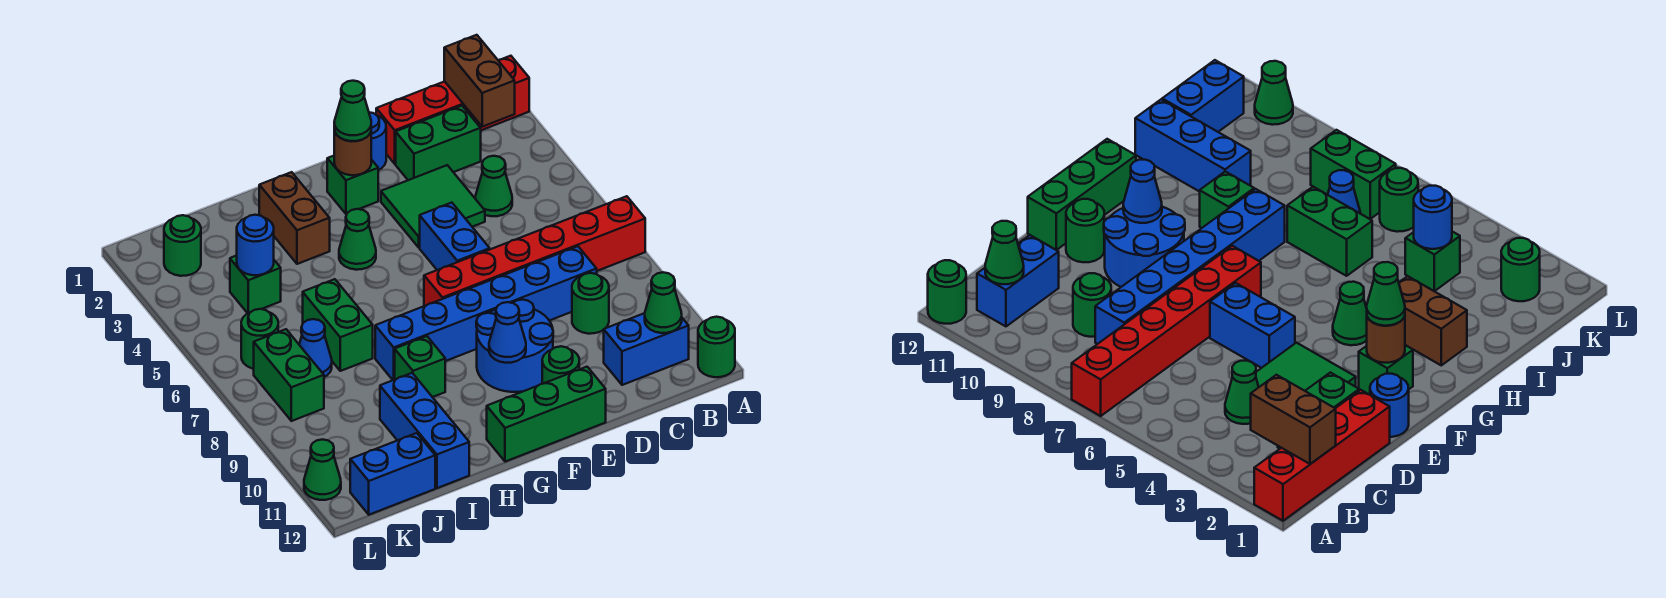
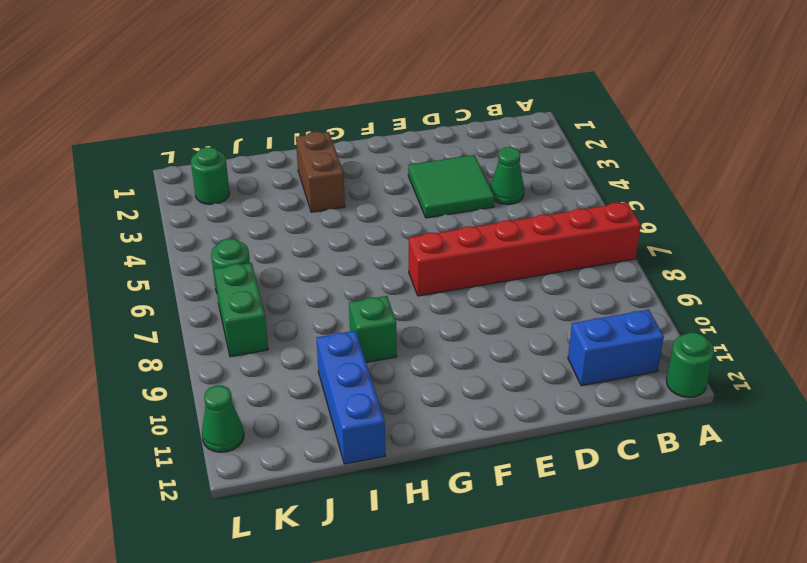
none -> red brick A1:D1 level 1
none -> green brick C2:D2 level 1
none -> blue brick C8:H8 level 1
none -> green round brick C9 level 1

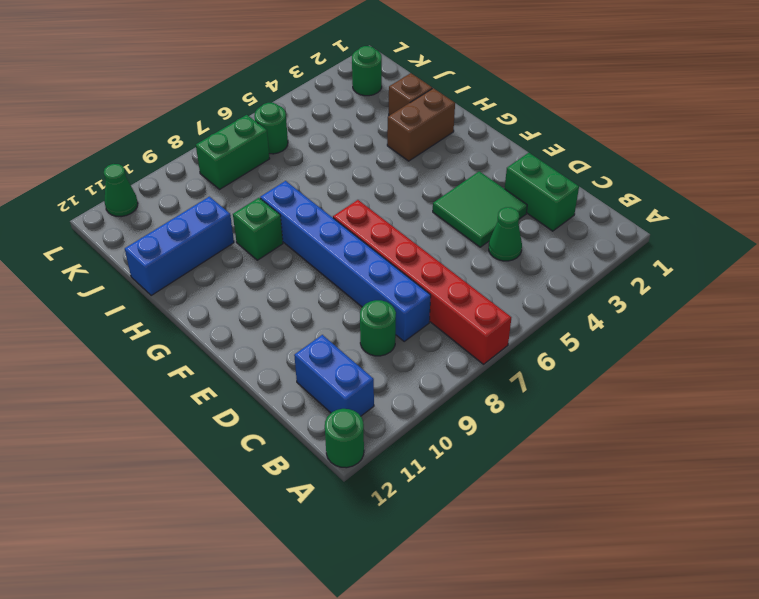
brown brick I2 level 1 -> none
none -> red brick A1:D1 level 1
none -> blue round brick E1 level 1
none -> blue brick E5:E6 level 1
none -> blue round brick E9:F10 level 1

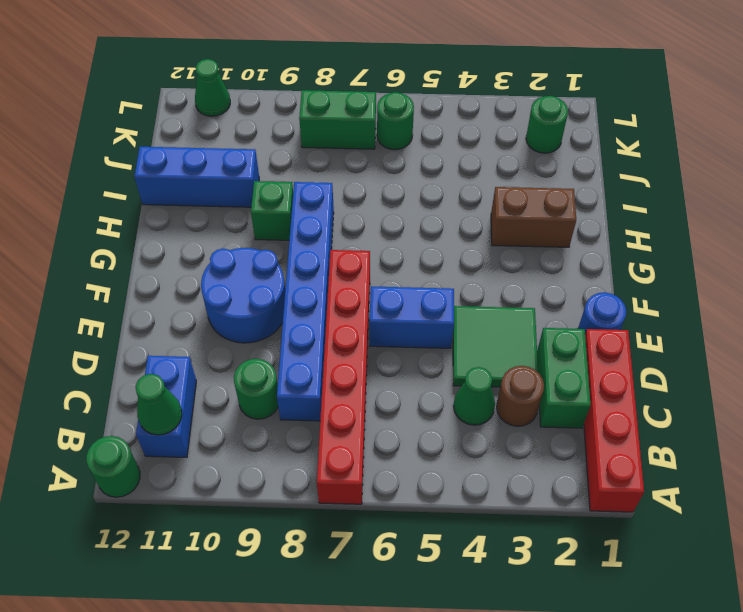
brown round brick C3 level 1 -> brown round brick F2 level 2
none -> green round brick E11 level 1
none -> green brick E12:G12 level 1
none -> green brick F2 level 1
none -> green cone G4 level 1

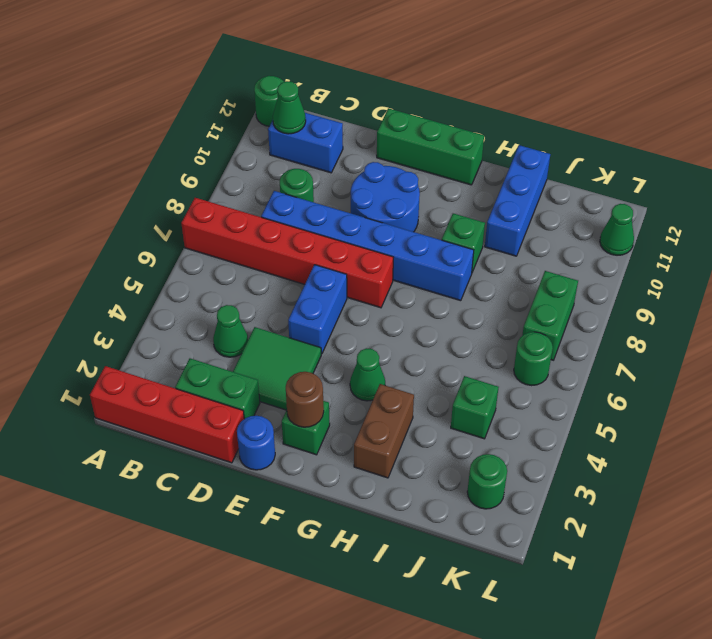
none -> green round brick E11 level 1
none -> green brick I6:I7 level 1
none -> blue cone J7 level 1
none -> blue brick J12:K12 level 1

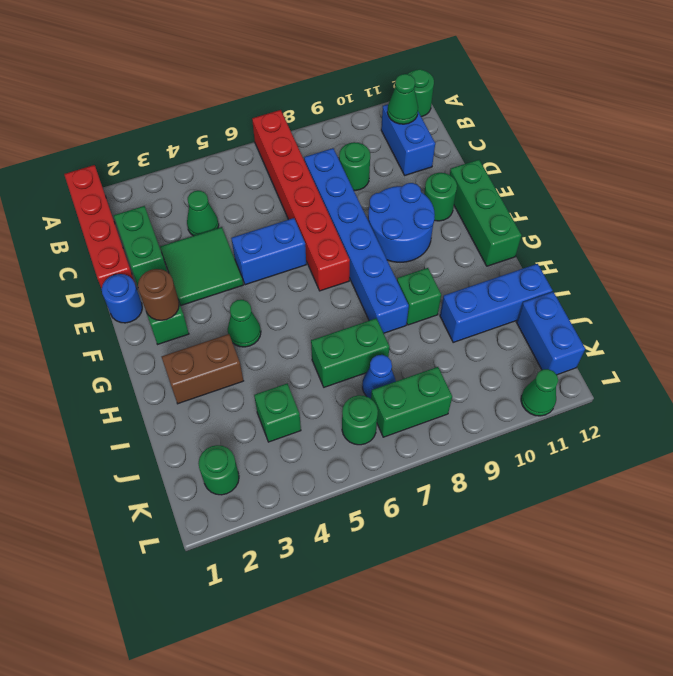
none -> brown brick B1:B2 level 2
none -> blue cone F10 level 2
none -> blue round brick J4 level 2
none -> green cone F2 level 3

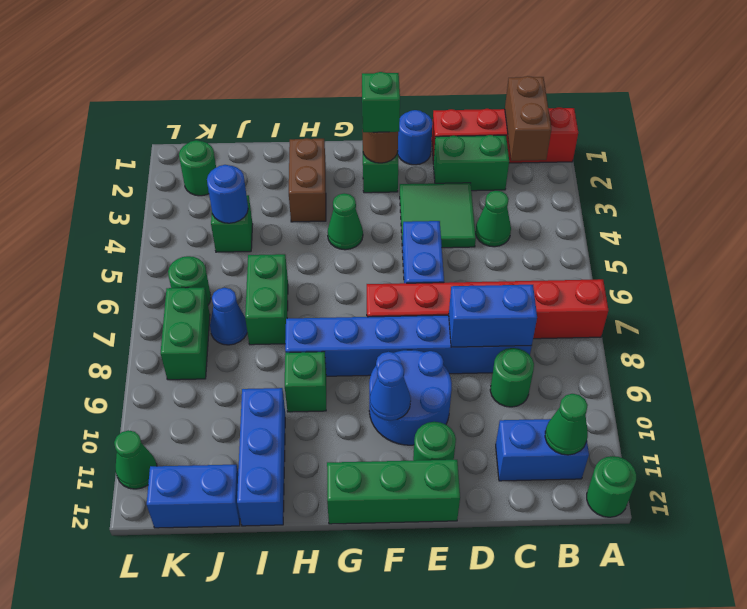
blue brick C8:D8 level 2 -> none
green brick F2 level 3 -> green cone F2 level 3

